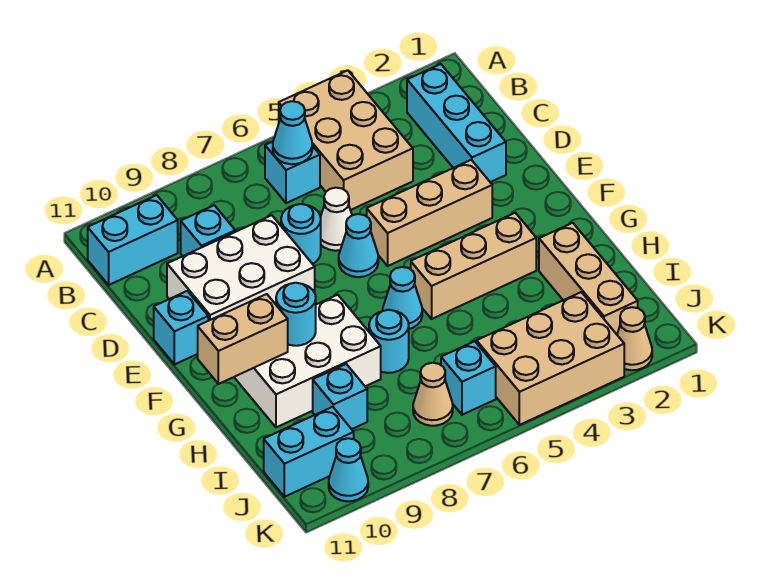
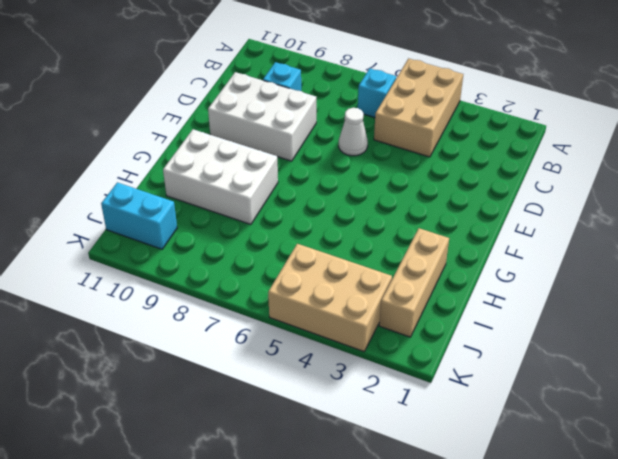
none -> cyan brick B2:D2 level 1
none -> cyan brick B10:B11 level 1
none -> cyan round brick D7 level 1

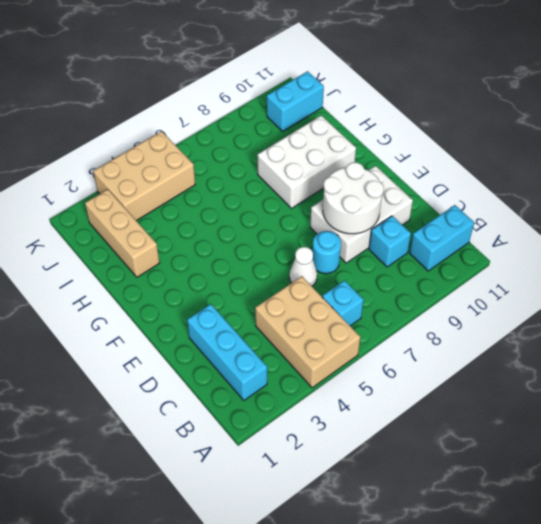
white round brick D8:E9 level 2 -> none
none -> tan brick E3:E5 level 1
none -> cyan cone E6 level 1
none -> cyan brick E11 level 1

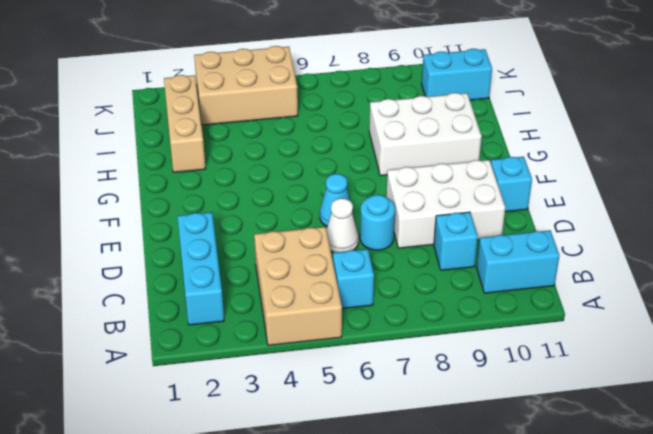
none -> tan brick E3:E5 level 1
none -> tan brick G3:G5 level 1
none -> cyan cone G6 level 1

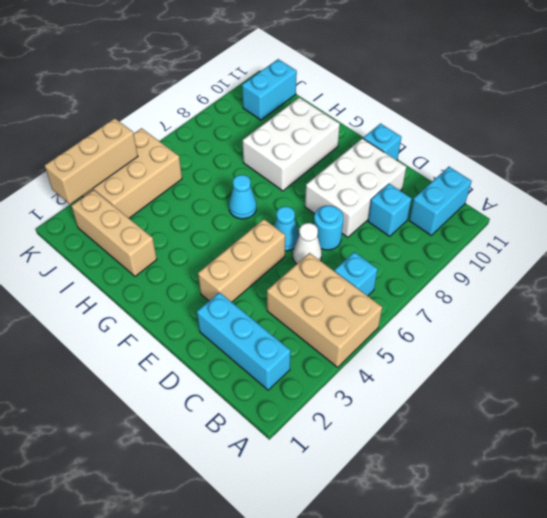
tan brick K2:K4 level 2 -> tan brick G3:G5 level 1
none -> cyan round brick H7 level 1
none -> cyan brick I9 level 1
none -> cyan brick J6 level 1

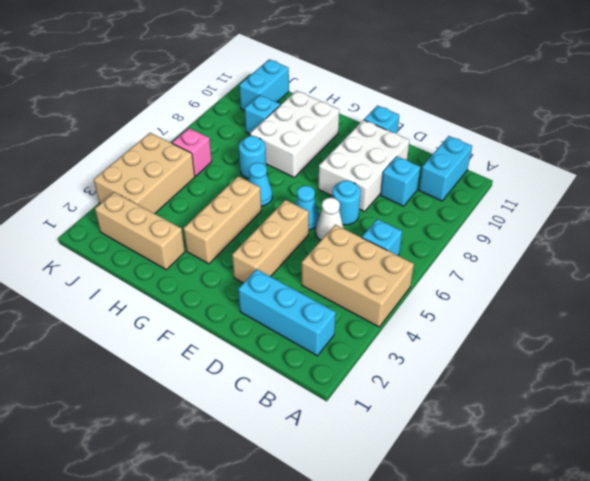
pink brick J6 level 1 -> cyan brick J6 level 1
none -> tan cone J7 level 1
none -> tan cone K2 level 1
none -> cyan cone K10 level 1

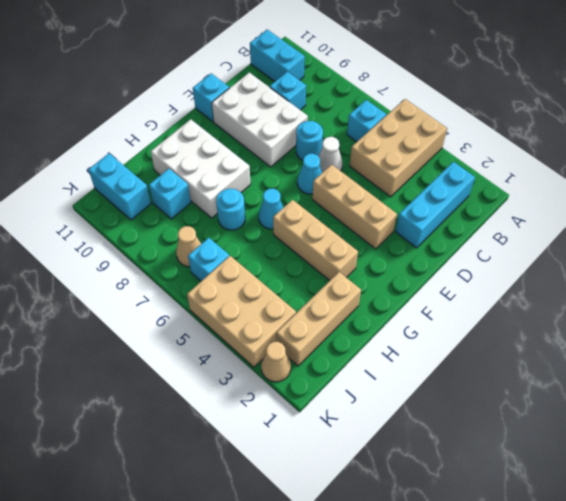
none -> cyan cone K10 level 1
none -> cyan cone B6 level 2
none -> cyan round brick G9 level 2

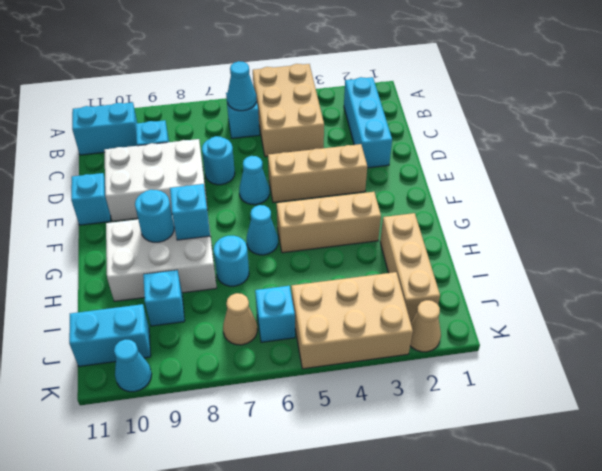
cyan brick G8 level 2 -> none
none -> white cone D6 level 1
none -> tan brick G10:G11 level 2

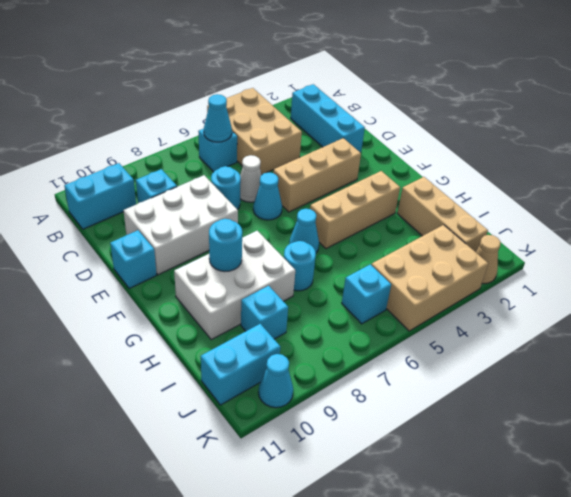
none -> tan cone J7 level 1
none -> tan brick G10:G11 level 2

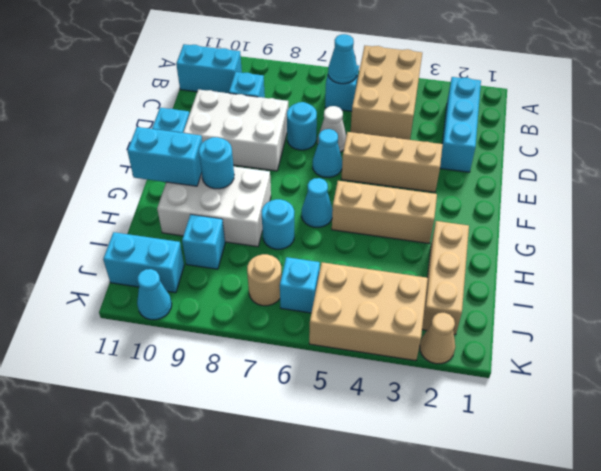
cyan brick G10:G11 level 2 -> tan brick G10:G11 level 2
tan round brick J7 level 1 -> tan cone J7 level 1

